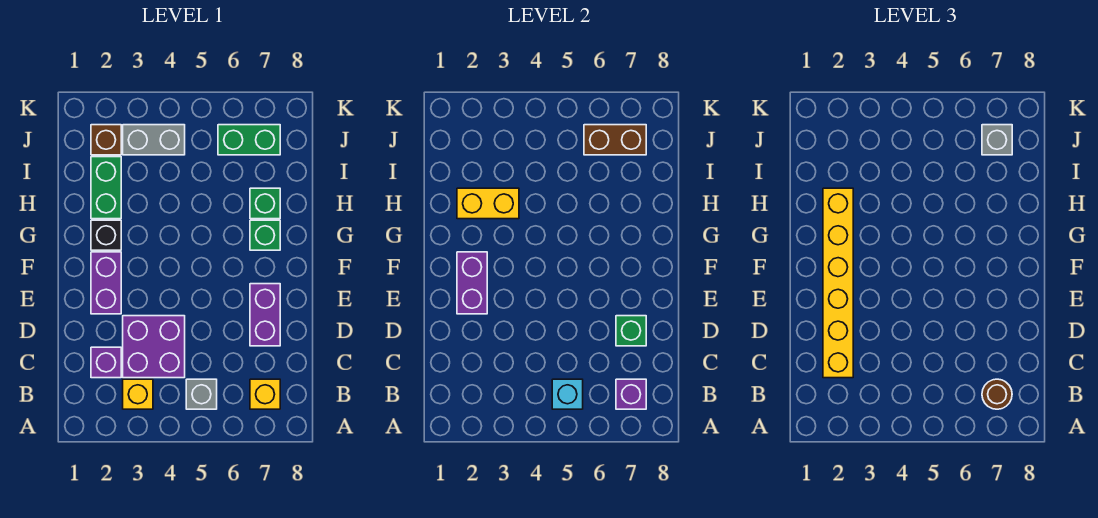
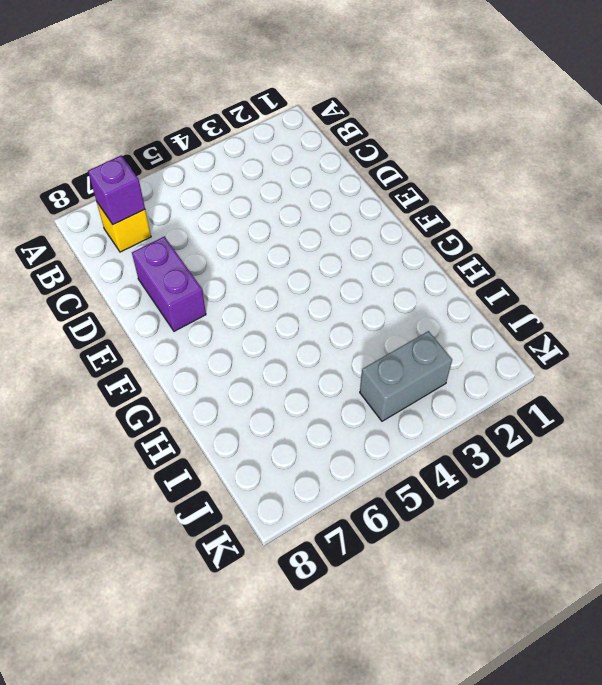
none -> yellow brick B3 level 1
none -> grey brick B5 level 1
none -> purple brick C2 level 1

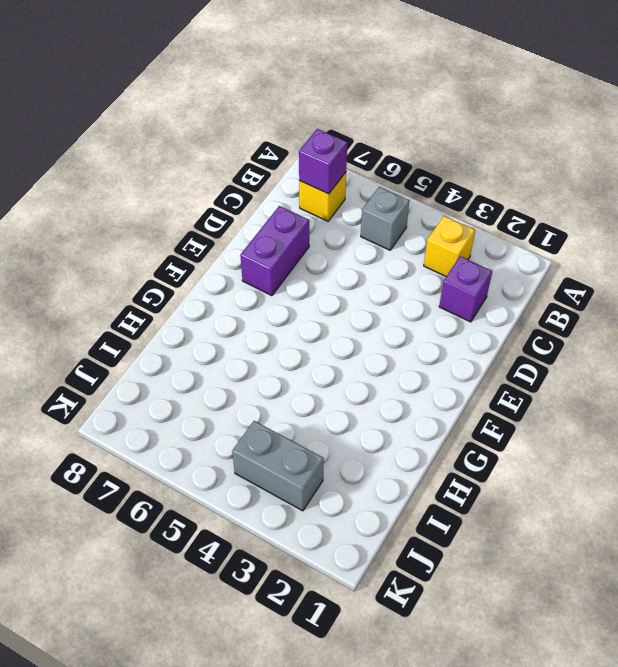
none -> purple brick C3:D4 level 1
none -> purple brick E2:F2 level 1
none -> black brick G2 level 1

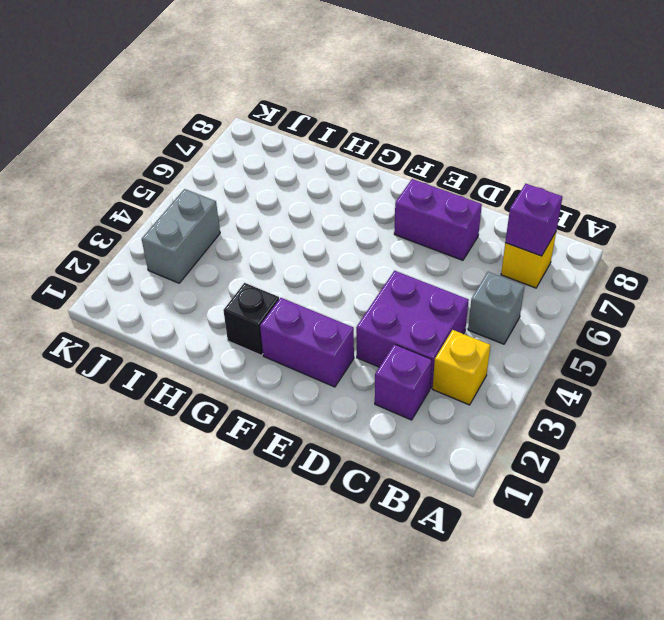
none -> green brick G7 level 1
none -> green brick H2:I2 level 1
none -> green brick H7 level 1

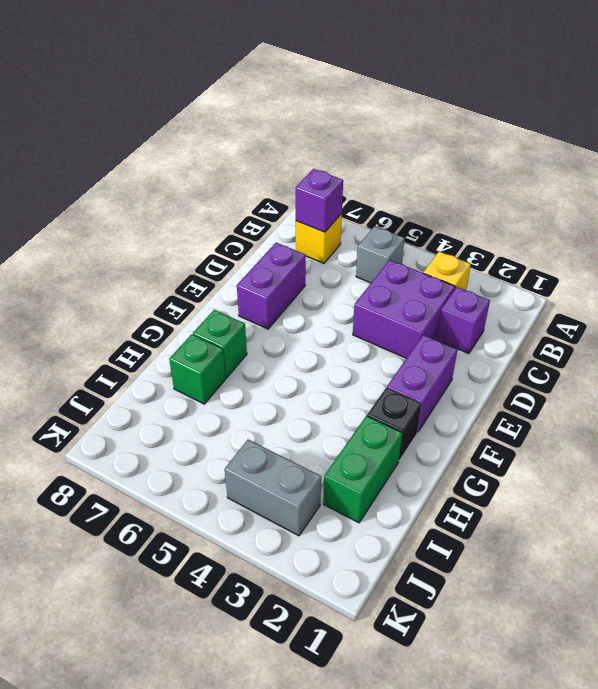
none -> brown brick J2 level 1
none -> green brick J6:J7 level 1
none -> cyan brick B5 level 2

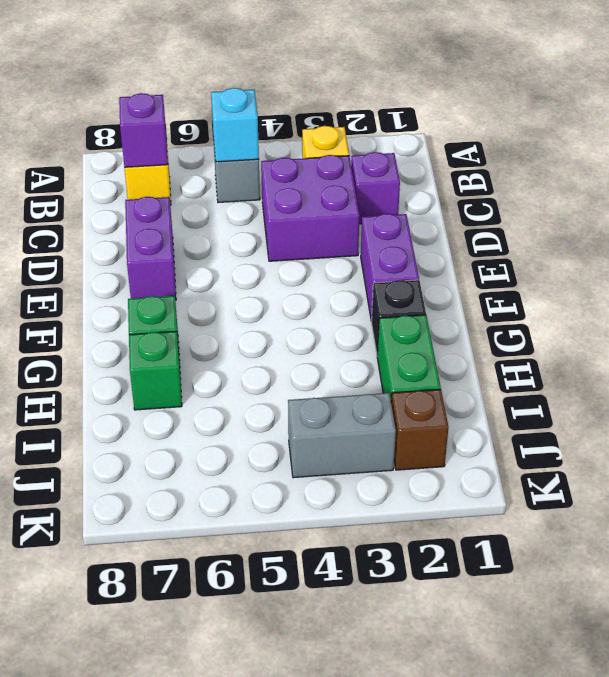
none -> green brick J6:J7 level 1
none -> green brick D7 level 2
none -> purple brick E2:F2 level 2

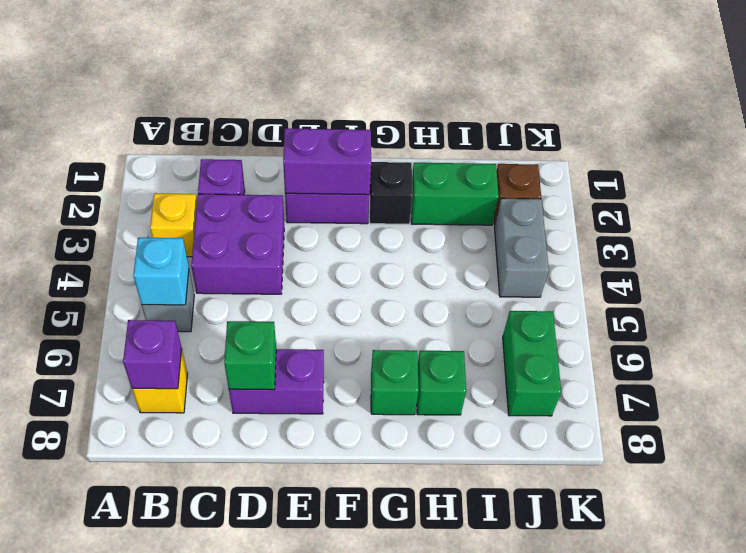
none -> yellow brick H2:H3 level 2
none -> brown brick J6:J7 level 2
none -> brown round brick B7 level 3

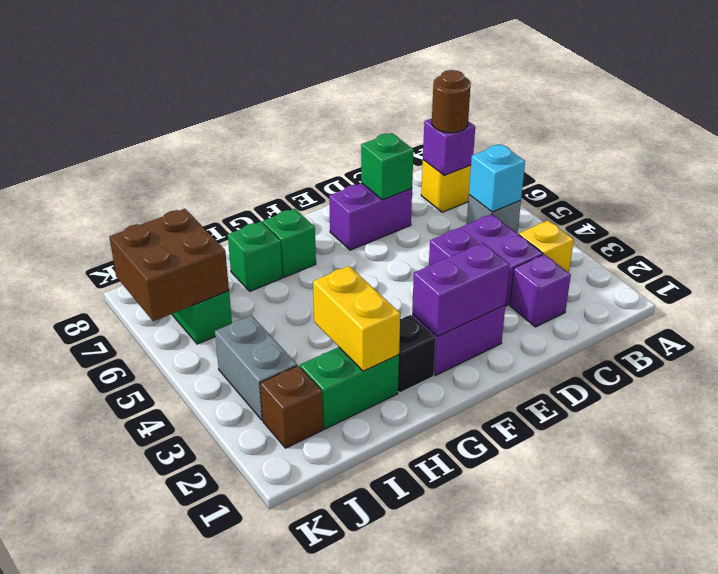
brown brick J6:K7 level 2 -> brown brick J6:J7 level 2
none -> yellow brick C2:H2 level 3
none -> grey brick J7 level 3

